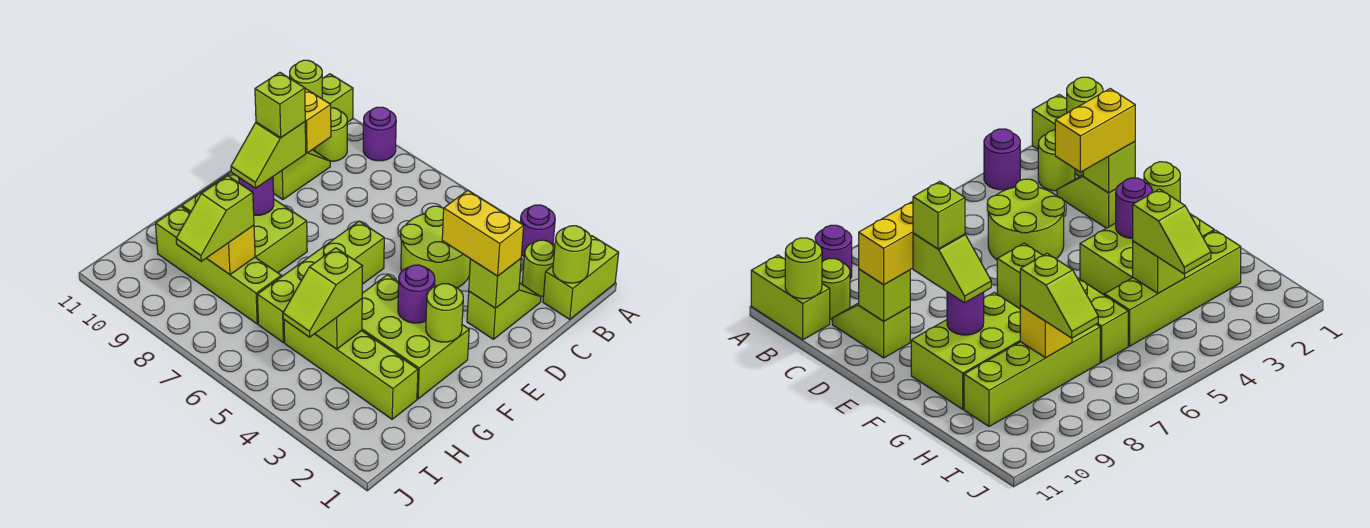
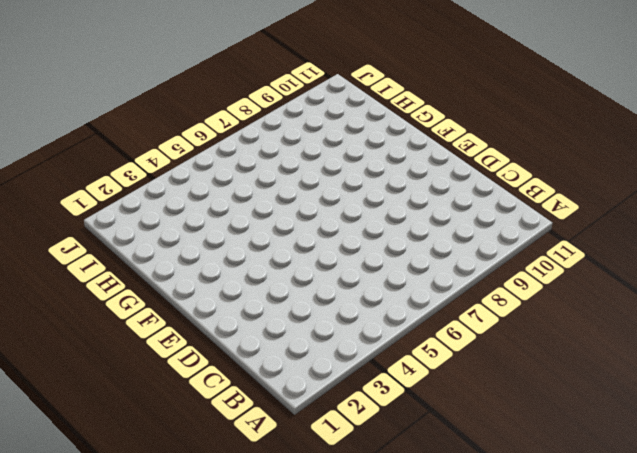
none -> lime brick A1:B1 level 1
none -> purple round brick A3 level 1
none -> purple round brick A9 level 1

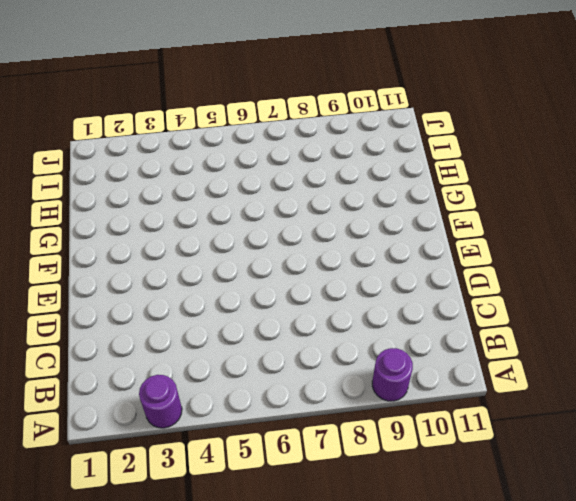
none -> lime brick A1:B1 level 1
none -> lime brick A11:B11 level 1
none -> lime round brick B2 level 1

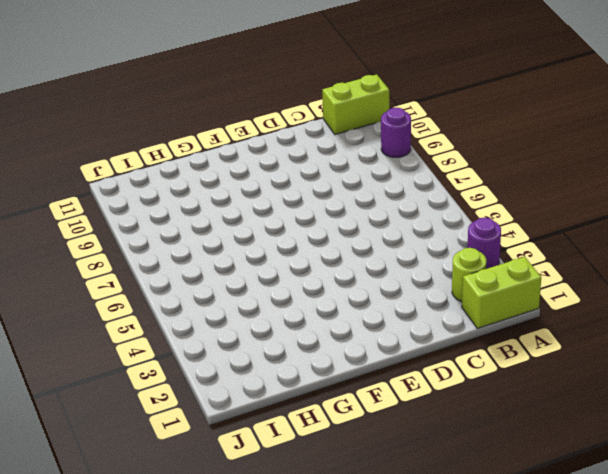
none -> lime round brick B10 level 1
none -> lime slope C2:D2 level 1 top D
none -> lime round brick C4:D5 level 1

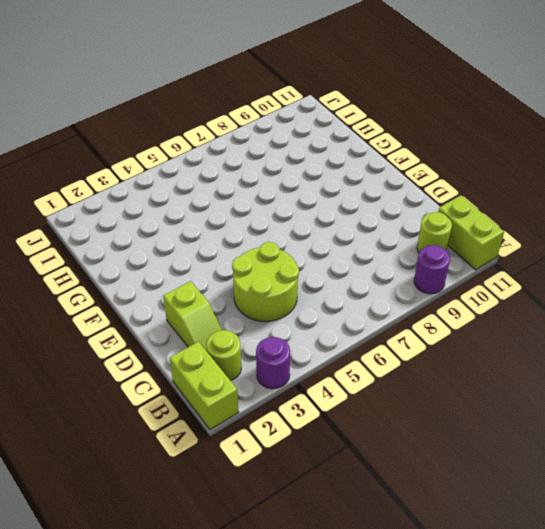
none -> lime slope C10:D10 level 1 top D
none -> lime brick E6:H6 level 1
none -> lime brick F2:G4 level 1

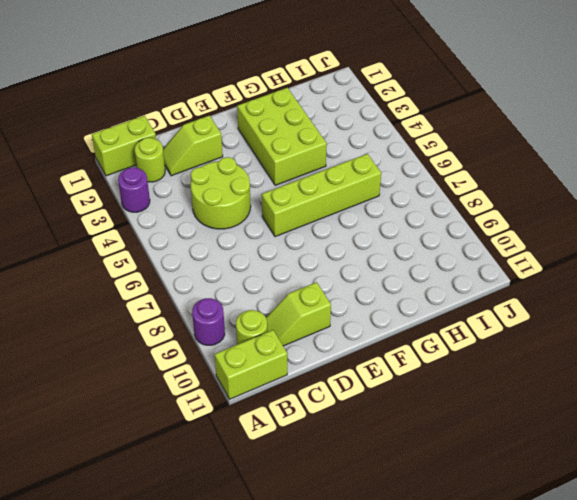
none -> lime brick F8:G10 level 1
none -> lime brick H2:H5 level 1
none -> lime brick H7:H10 level 1

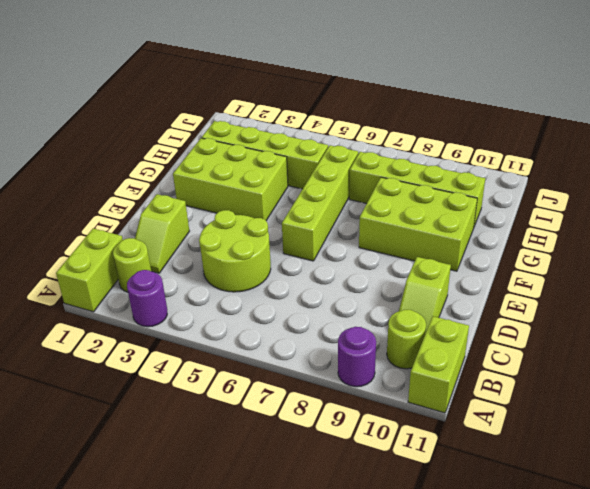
none -> lime round brick B1 level 2
none -> lime round brick B11 level 2
none -> lime brick D2 level 2

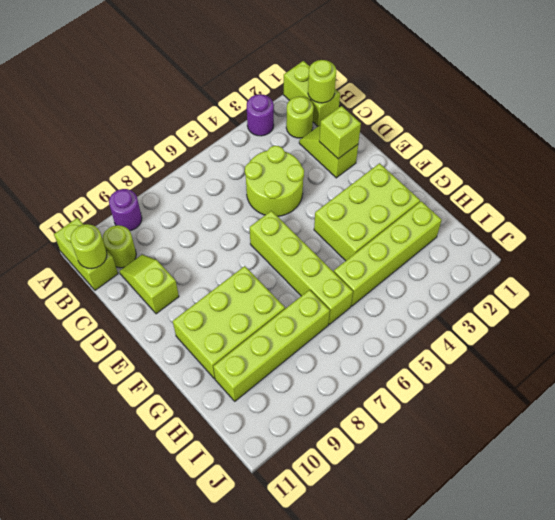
none -> lime brick D10 level 2
none -> lime round brick F2 level 2
none -> purple round brick F3 level 2

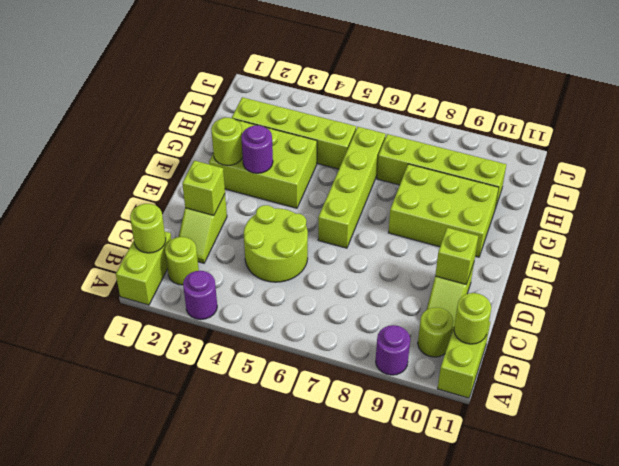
none -> purple round brick F9 level 2
none -> lime brick H4 level 2
none -> yellow brick H8 level 2

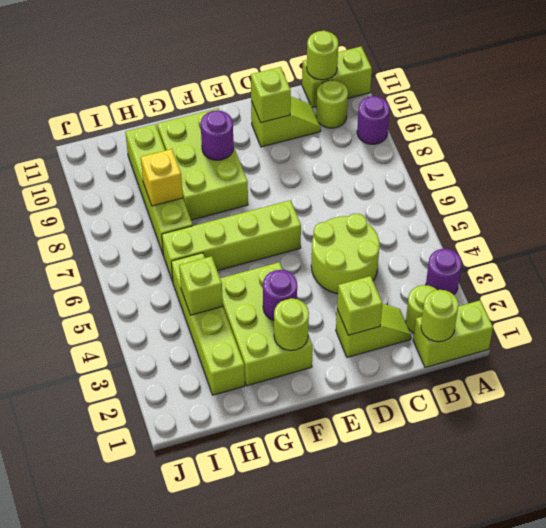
none -> yellow brick D2:D3 level 3
none -> yellow brick D9:D10 level 3
none -> lime slope E9:F9 level 3 top E

